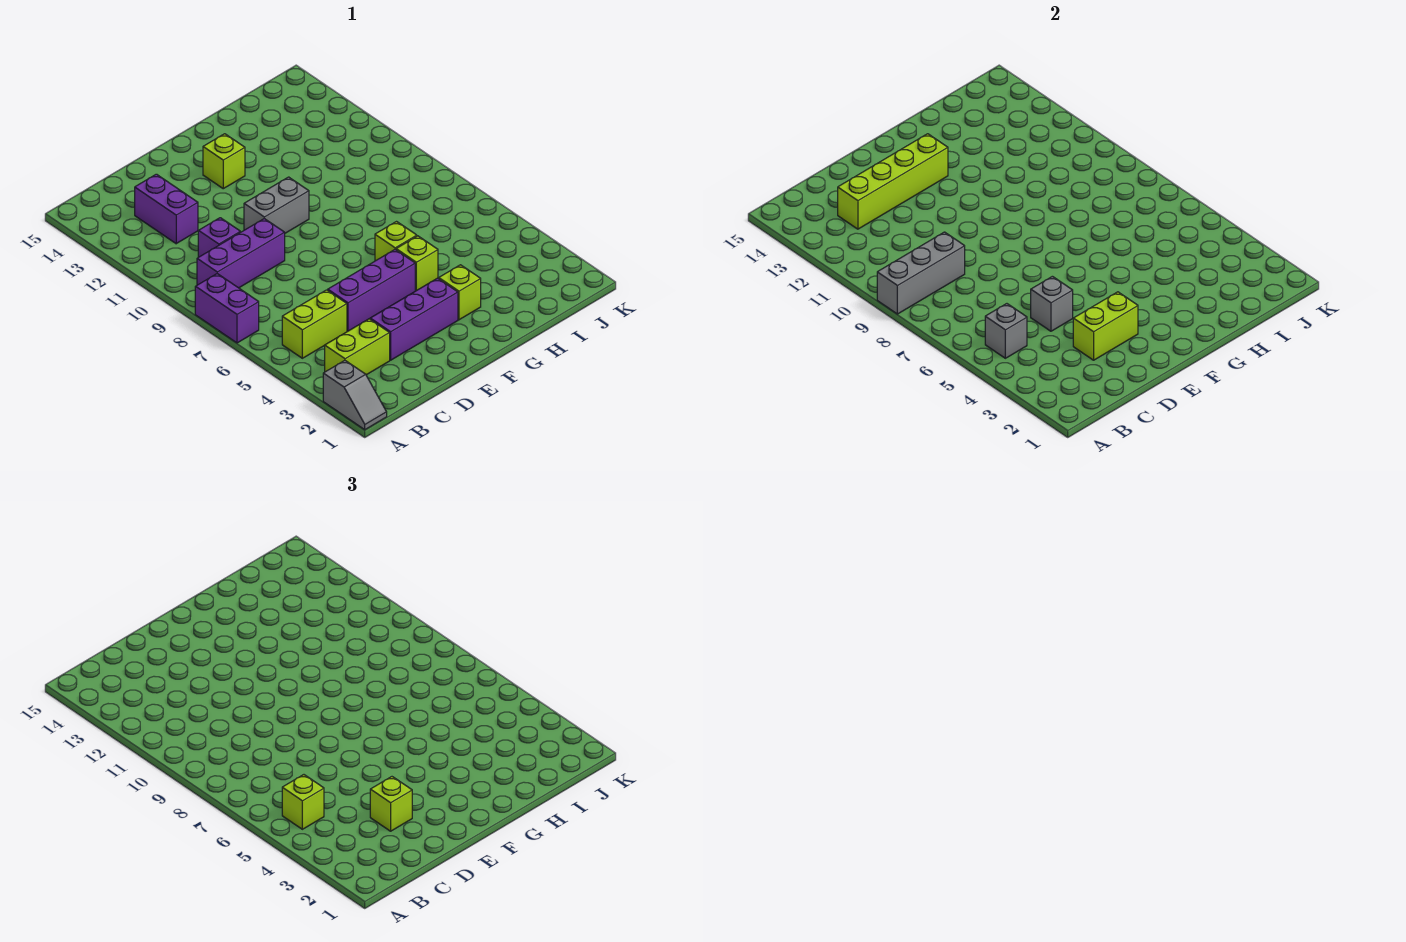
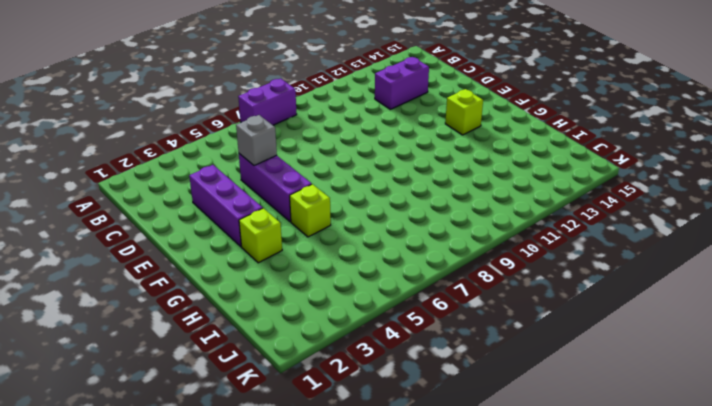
none -> grey slope A1:A2 level 1 top 2
none -> lime brick B3:C3 level 1
none -> lime brick B5:C5 level 1

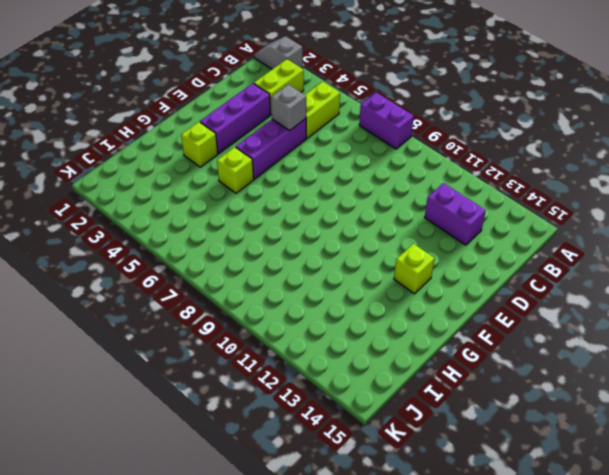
none -> purple brick B9:D9 level 1
none -> purple brick C10 level 1
none -> grey brick E10:F10 level 1

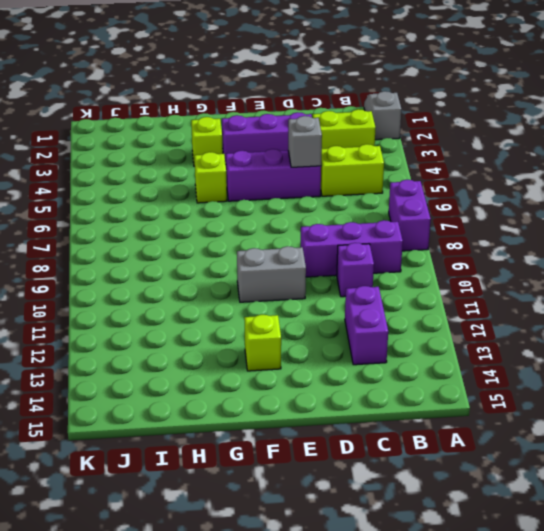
none -> lime brick G6 level 1
none -> grey brick A9:C9 level 2
none -> grey brick B5 level 2

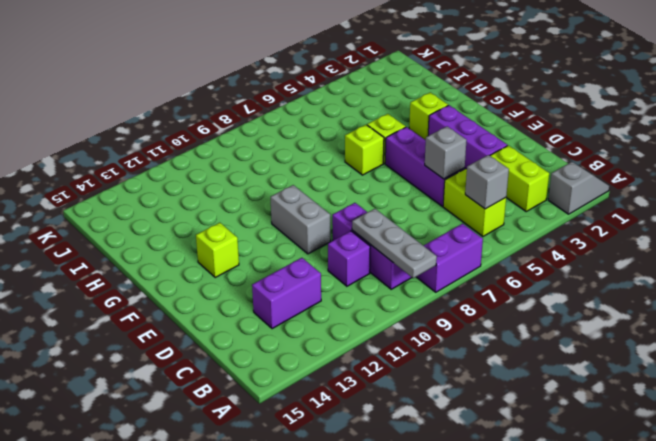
grey plate A9:C9 level 2 -> grey brick A9:C9 level 2
none -> lime brick C13:F13 level 2
none -> lime brick D3:E3 level 2
none -> lime brick B5 level 3

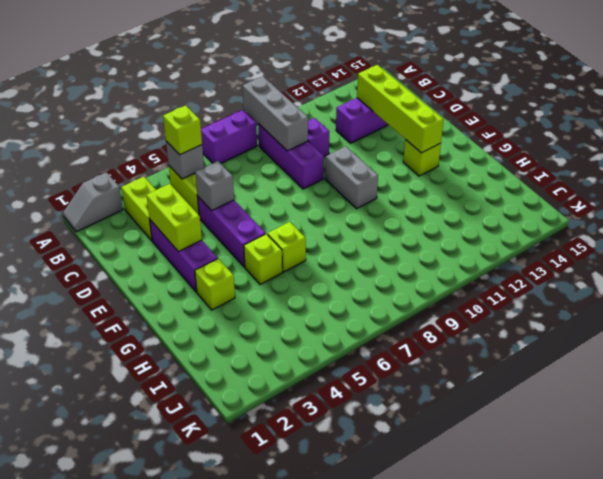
none -> lime brick D3 level 3

